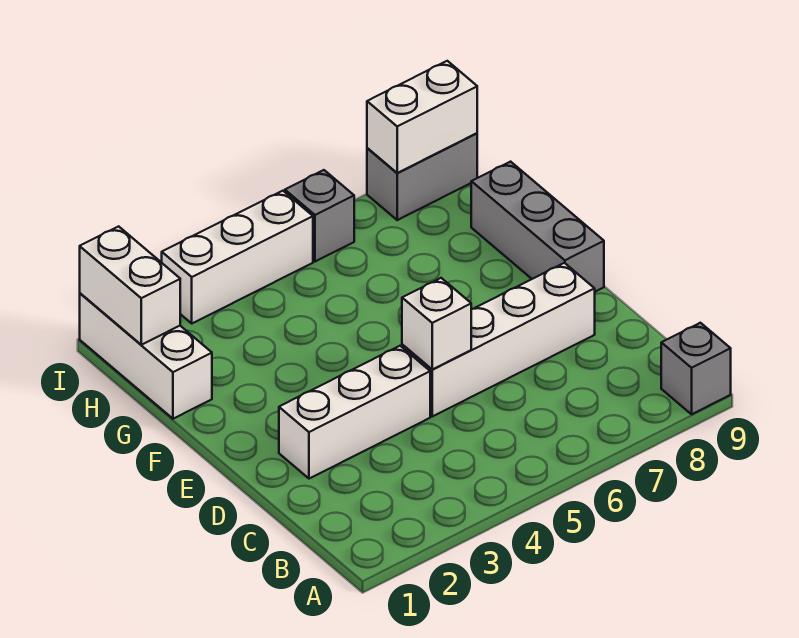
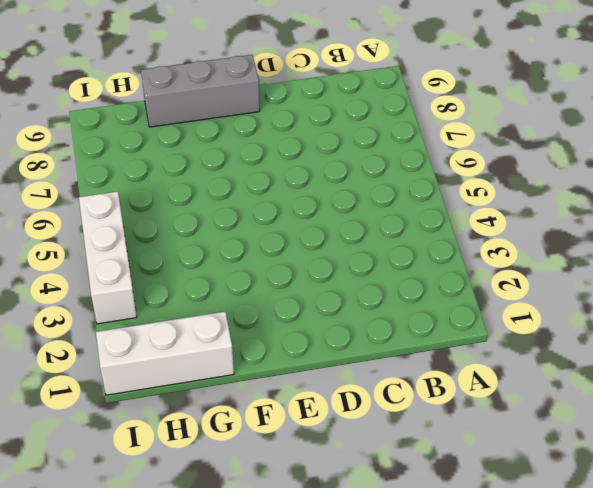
none -> grey brick A9 level 1
none -> white brick D2:D4 level 1

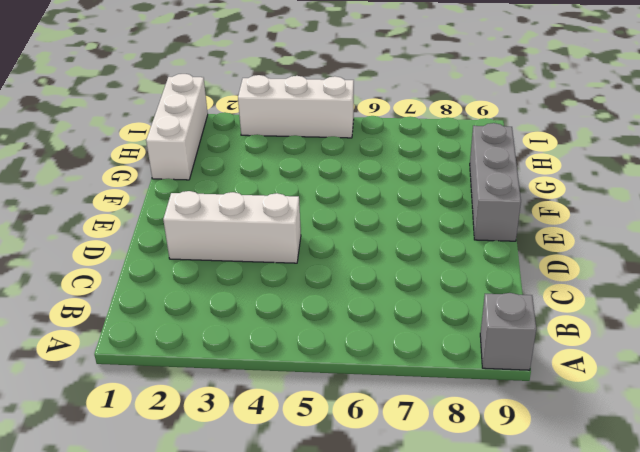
none -> white brick D5:D8 level 1
none -> grey brick I6 level 1

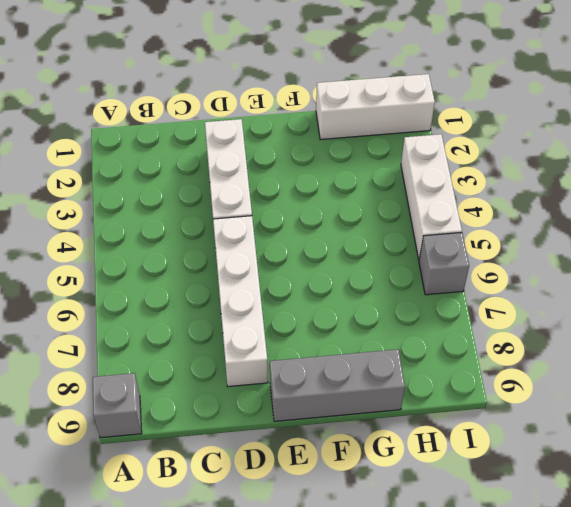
none -> grey brick I8:I9 level 1
none -> white brick D5 level 2

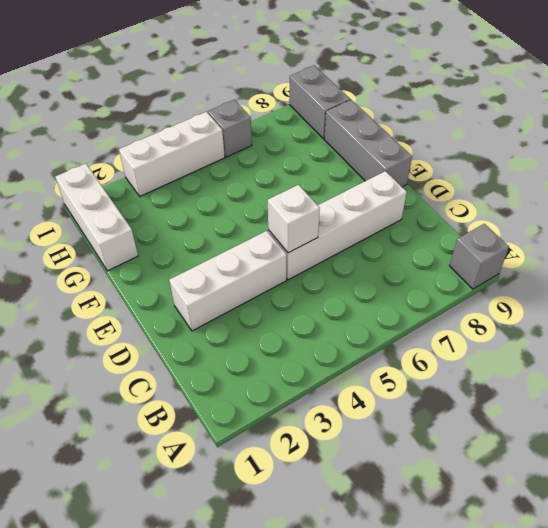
grey brick H9:I9 level 1 -> grey brick I8:I9 level 1
none -> white brick H1:I1 level 2
none -> white brick I8:I9 level 2

